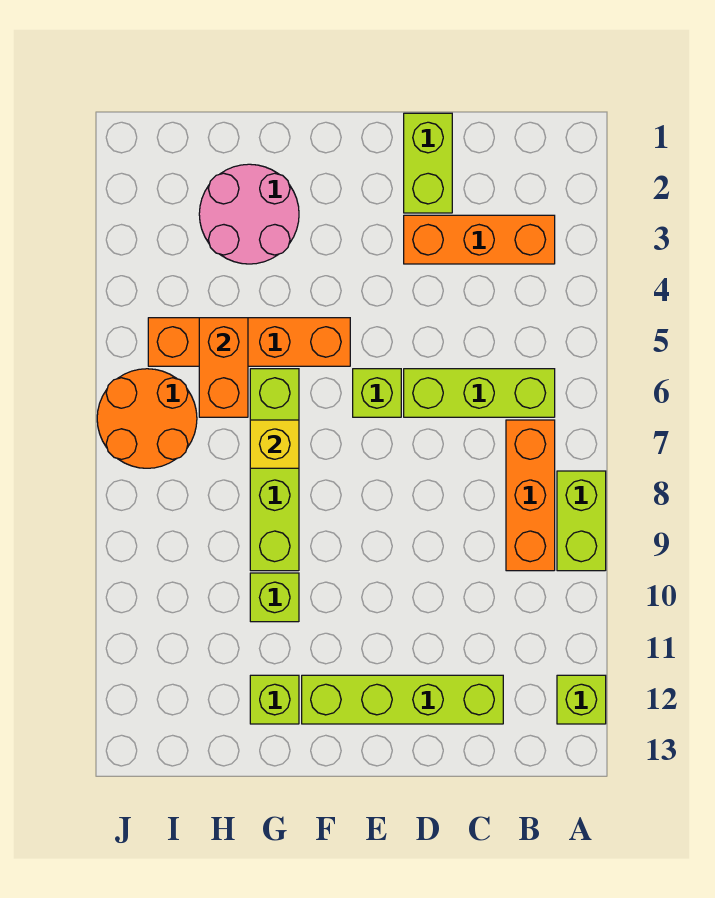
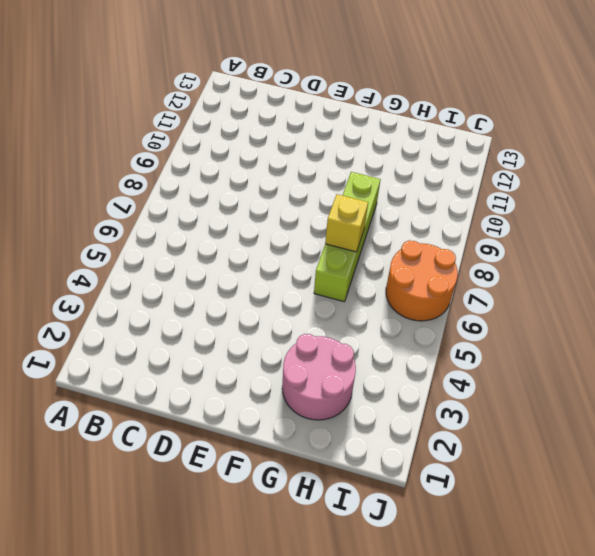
none -> lime brick A8:A9 level 1
none -> lime brick A12 level 1
none -> orange brick B3:D3 level 1

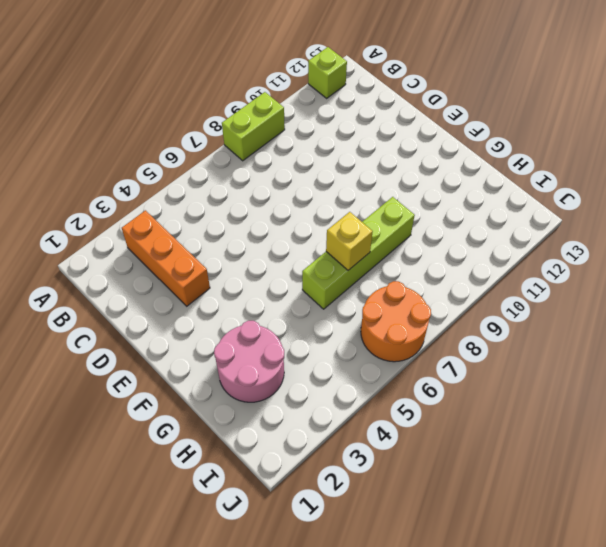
none -> lime brick B6:D6 level 1
none -> orange brick B7:B9 level 1
none -> lime brick C12:F12 level 1

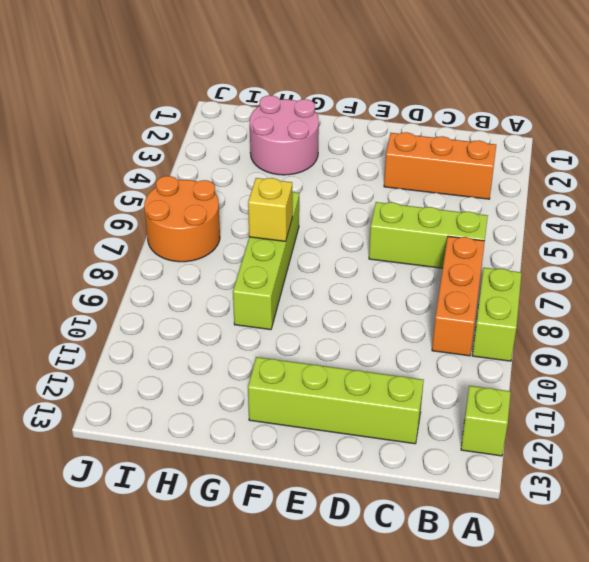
none -> lime brick D1:D2 level 1
none -> lime brick E6 level 1
none -> orange brick F5:I5 level 1

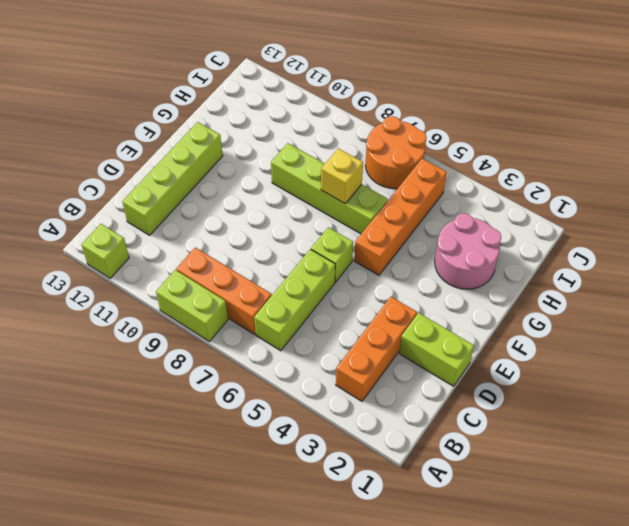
none -> lime brick G10 level 1
none -> lime brick G12 level 1
none -> orange brick H5:H6 level 2

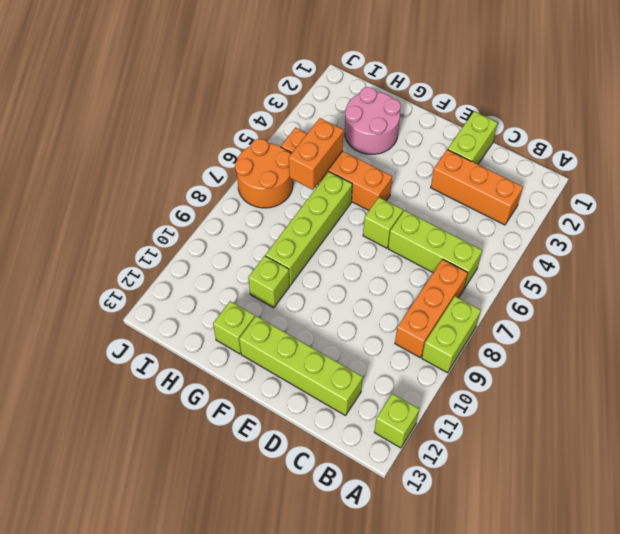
none -> yellow brick G7 level 2

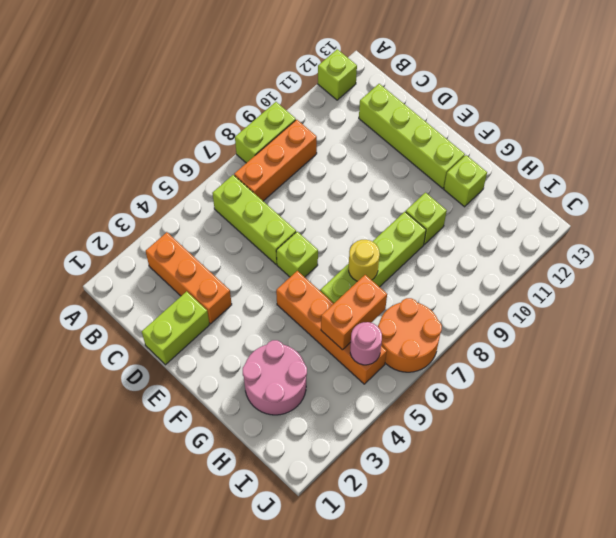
yellow round brick G7 level 2 -> yellow brick G7 level 2
pink round brick I5 level 2 -> none

